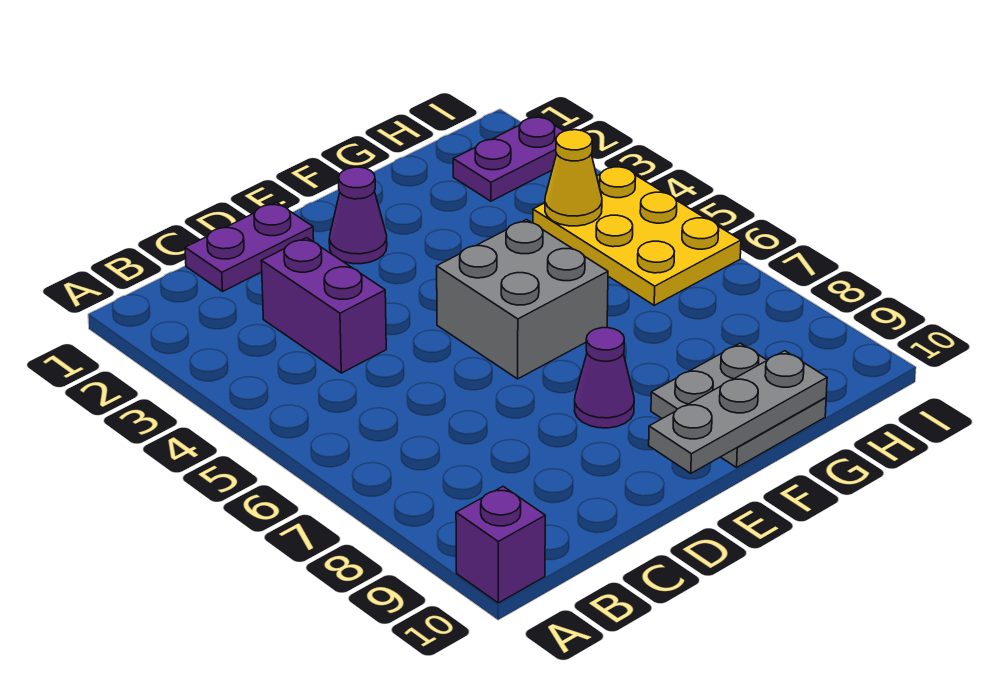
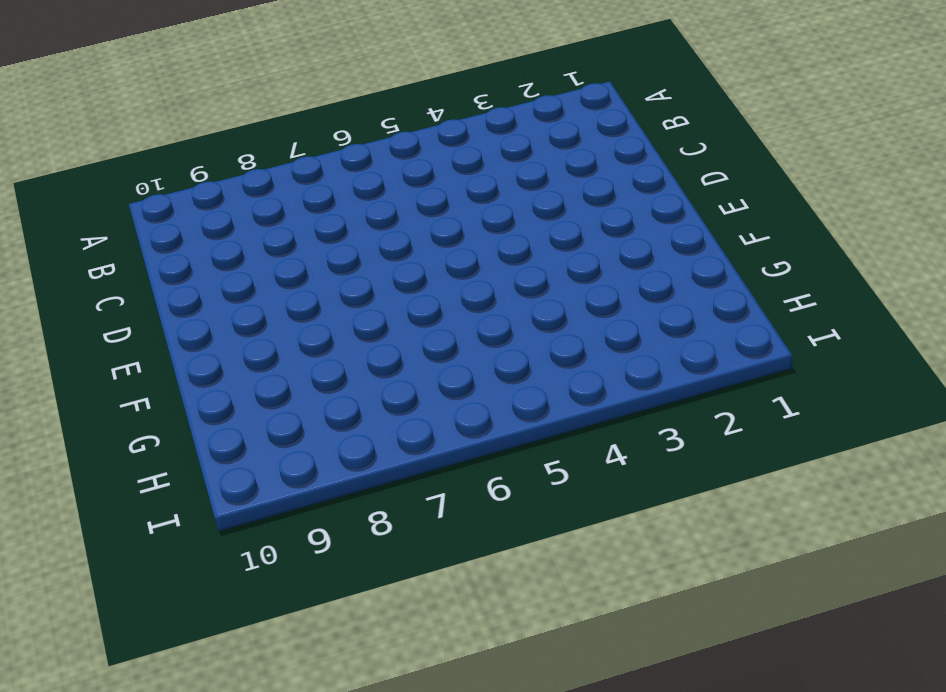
none -> purple brick A10 level 1
none -> purple plate C1:D1 level 1

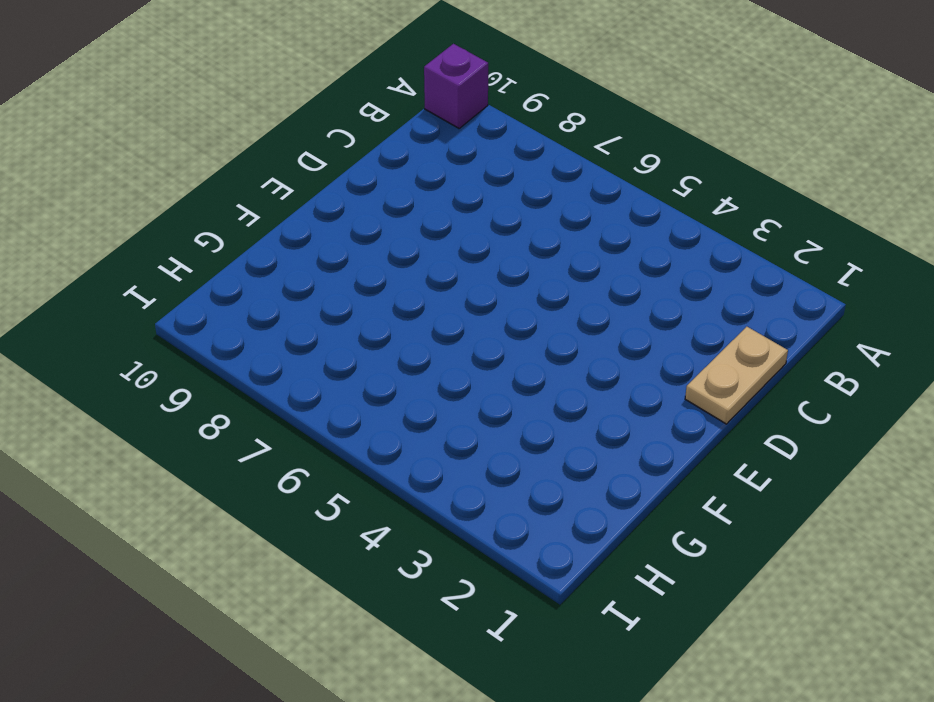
tan plate C1:D1 level 1 -> purple plate C1:D1 level 1
none -> purple brick C3:C4 level 1
none -> purple cone E2 level 1

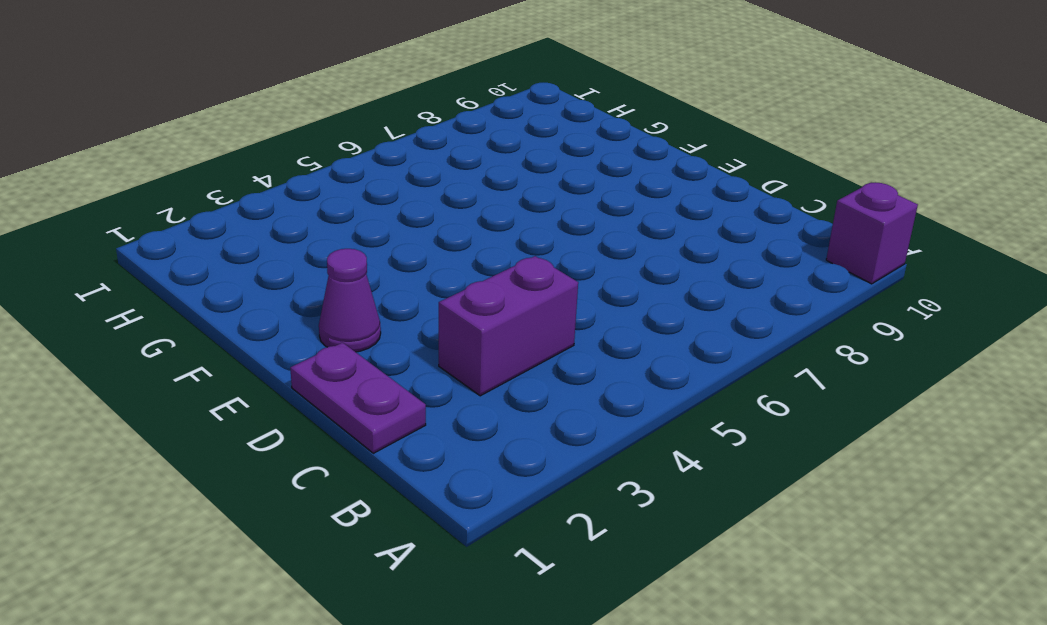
none -> grey brick E5:F6 level 1
none -> purple cone E8 level 1

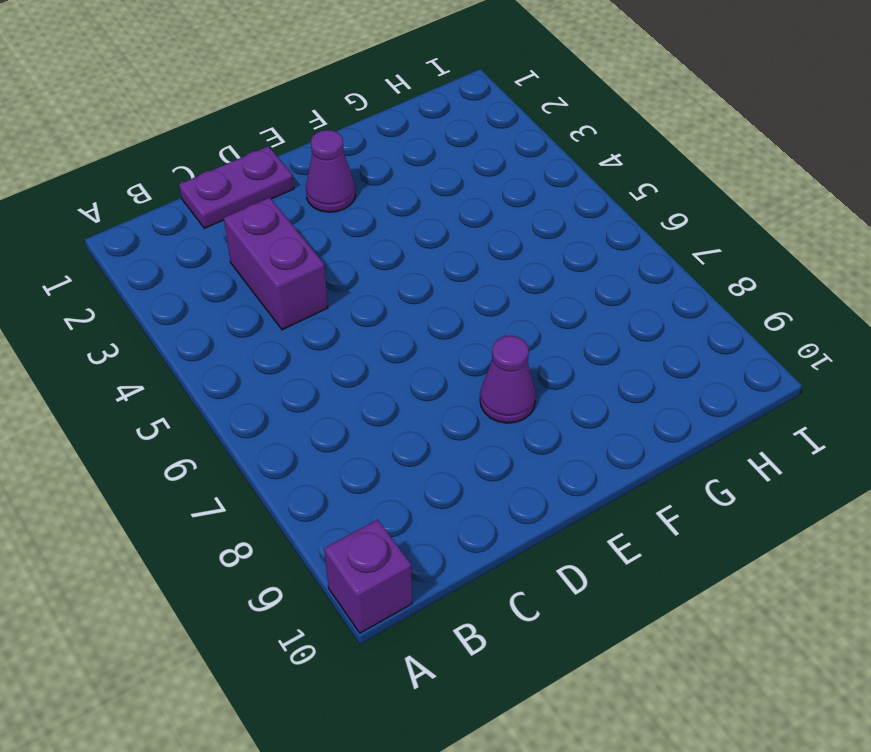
none -> grey brick E5:F6 level 1
none -> grey plate F9:G10 level 1

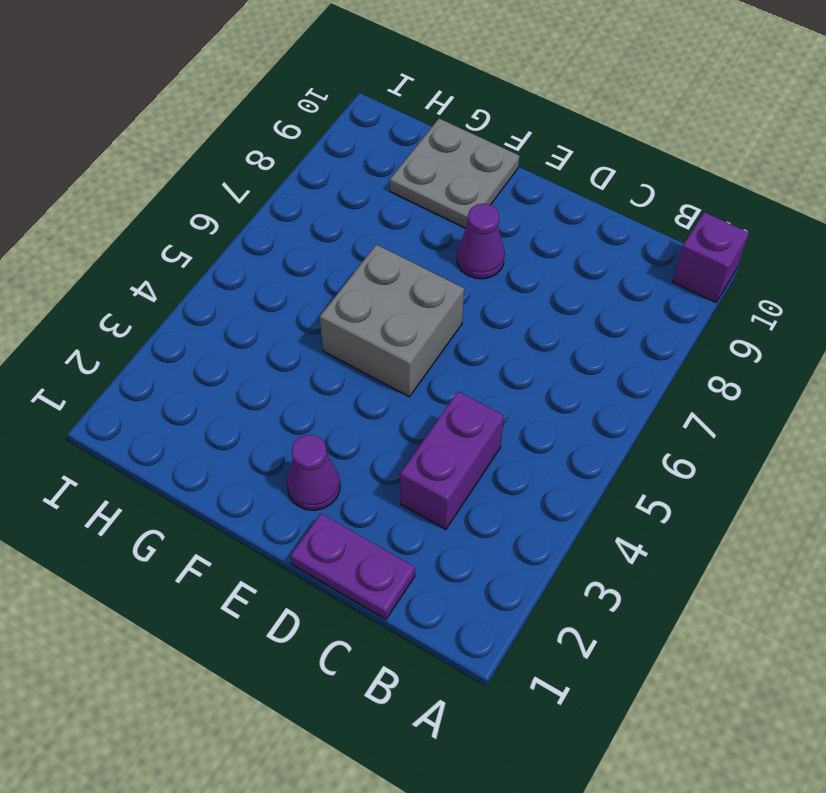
none -> purple plate H2:I2 level 1
none -> yellow plate H4:I6 level 1

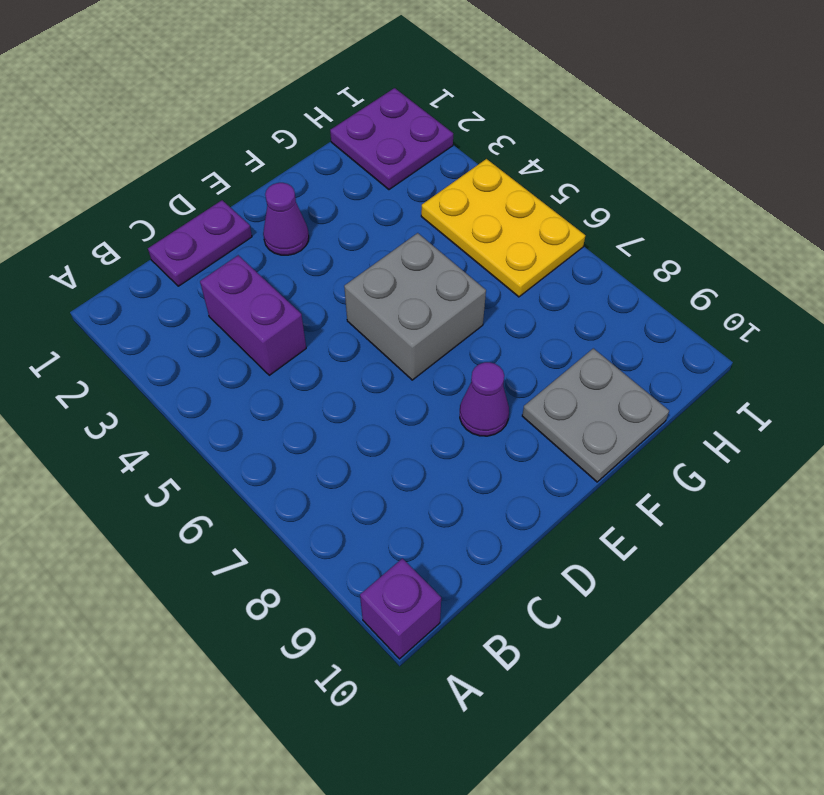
purple plate H1:I2 level 1 -> purple plate H2:I2 level 1
none -> grey plate E10:G10 level 2
none -> yellow cone H4 level 2

